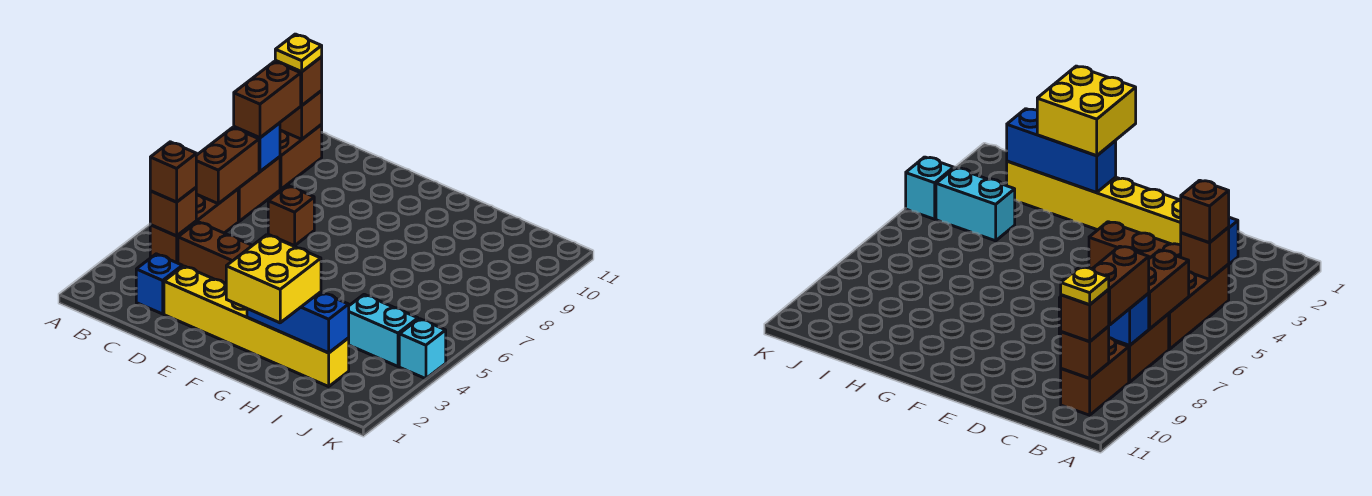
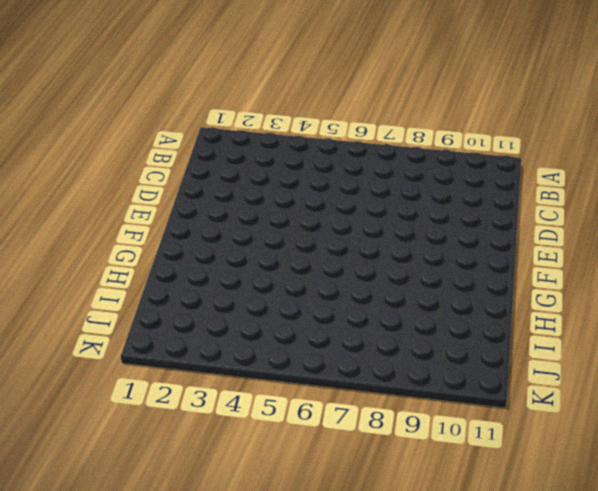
none -> brown brick B4:B6 level 1
none -> brown brick B7:B8 level 1
none -> brown brick B9:B10 level 1

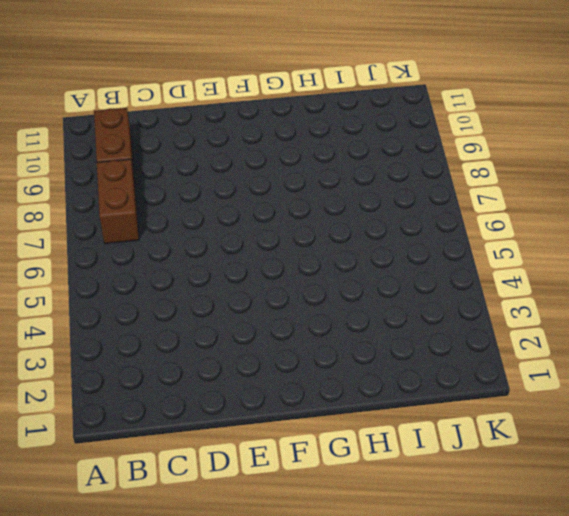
none -> brown brick B4:B6 level 1
none -> blue brick C2 level 1
none -> brown brick C4:E4 level 1

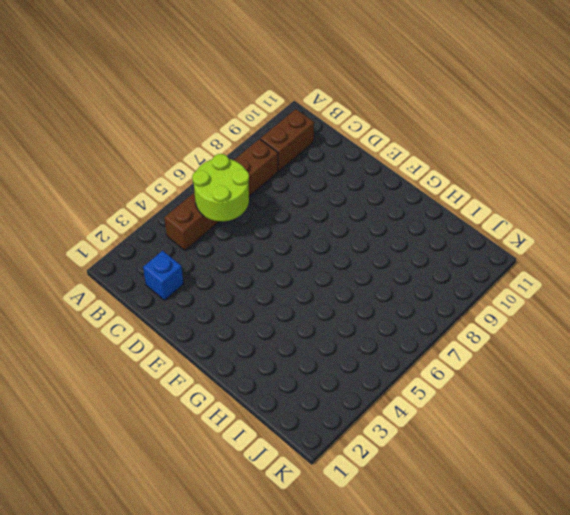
lime round brick B5:C6 level 2 -> brown brick B6:B7 level 2
none -> brown brick C4:E4 level 1
none -> yellow brick D2:I2 level 1
none -> brown brick D7 level 1

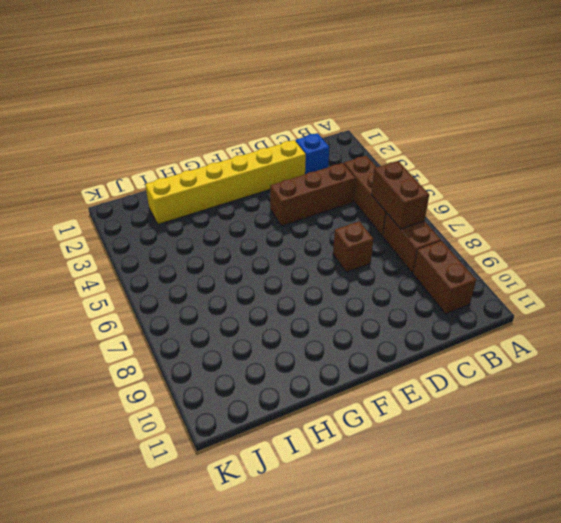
none -> cyan brick I4:J4 level 1
none -> cyan brick K4 level 1
none -> brown brick B4 level 2

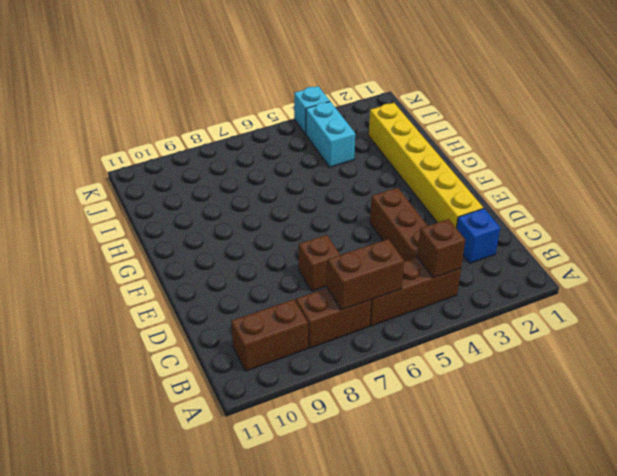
none -> blue brick B8 level 2
none -> brown brick B10 level 2
none -> blue brick G2:I2 level 2

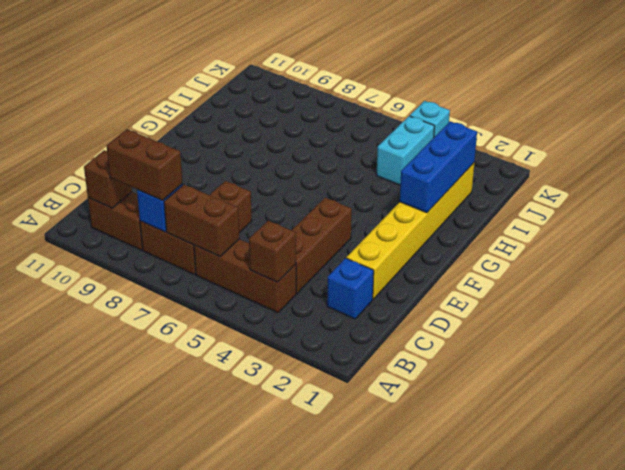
none -> brown brick B4 level 3
none -> brown brick B10 level 3
none -> yellow brick G1:H2 level 3

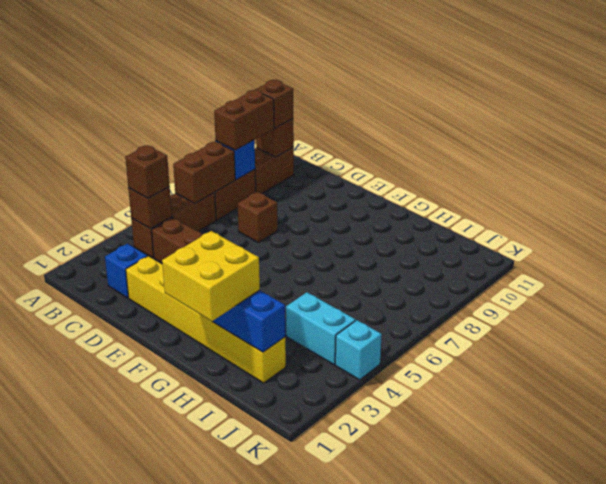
none -> yellow plate B10 level 4

